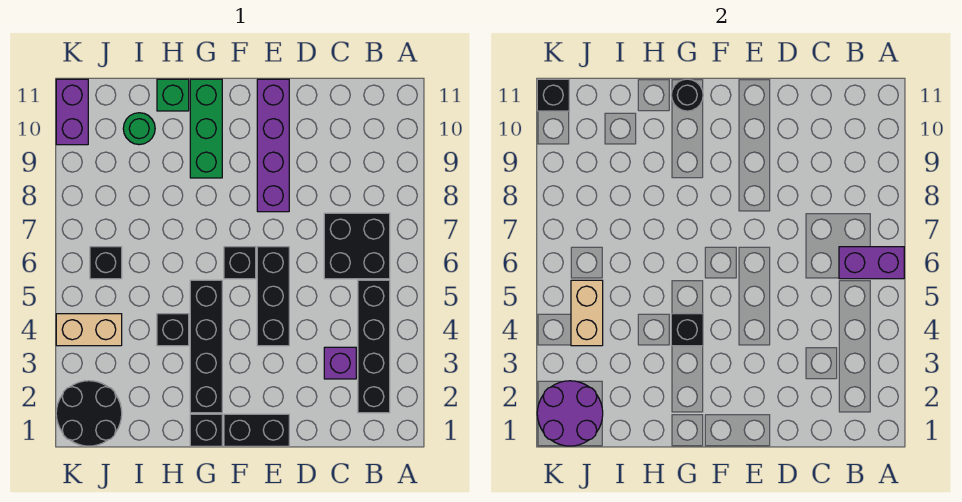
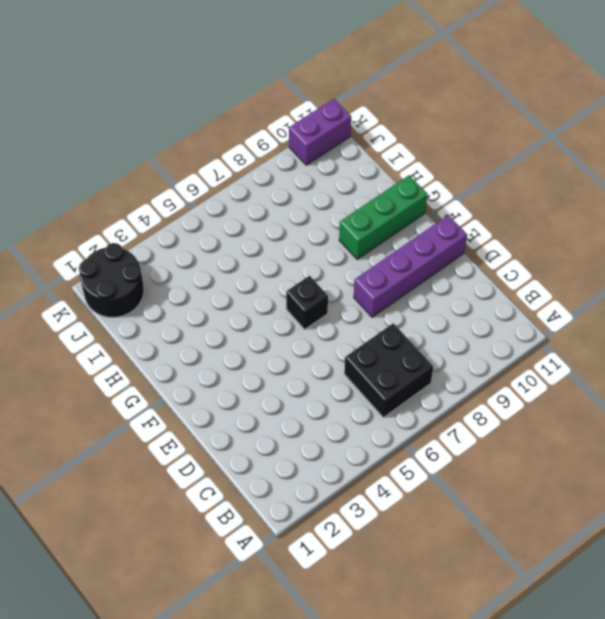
none -> black brick B2:B5 level 1
none -> purple brick C3 level 1
none -> black brick E1:F1 level 1

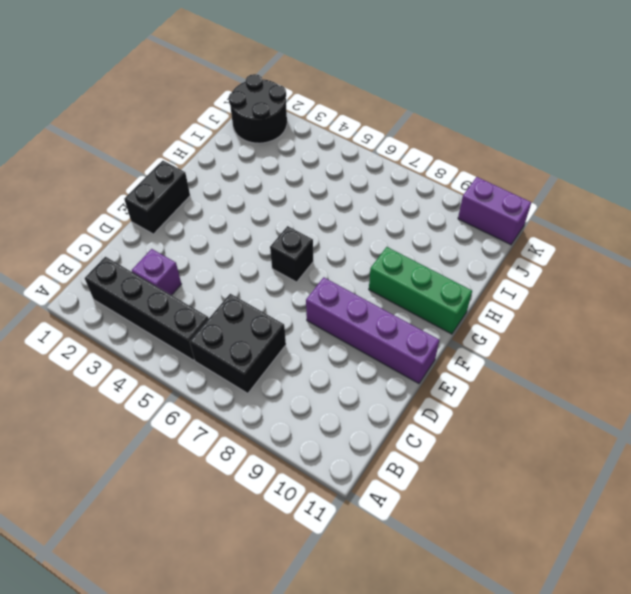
none -> black brick E4:E6 level 1
none -> black brick G1 level 1
none -> black brick G2:G5 level 1

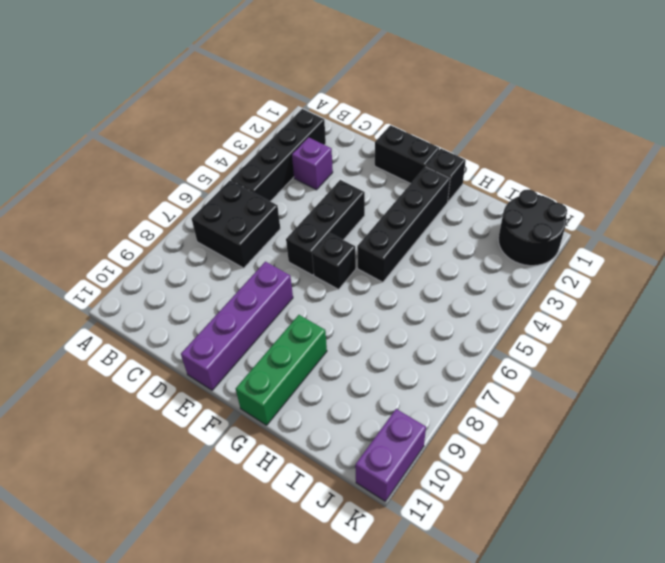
none -> black brick H4 level 1
none -> green brick H11 level 1
none -> green round brick I10 level 1

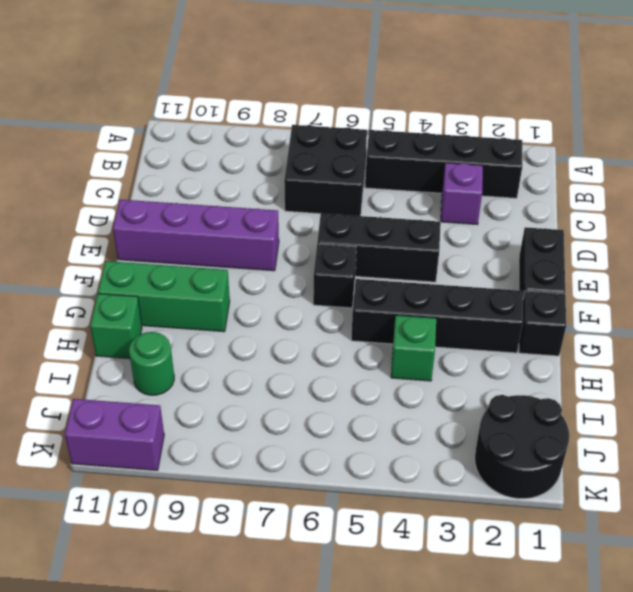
green brick H4 level 1 -> black brick H4 level 1
none -> tan brick J4:K4 level 1
none -> black brick J6 level 1
none -> purple brick A6:B6 level 2

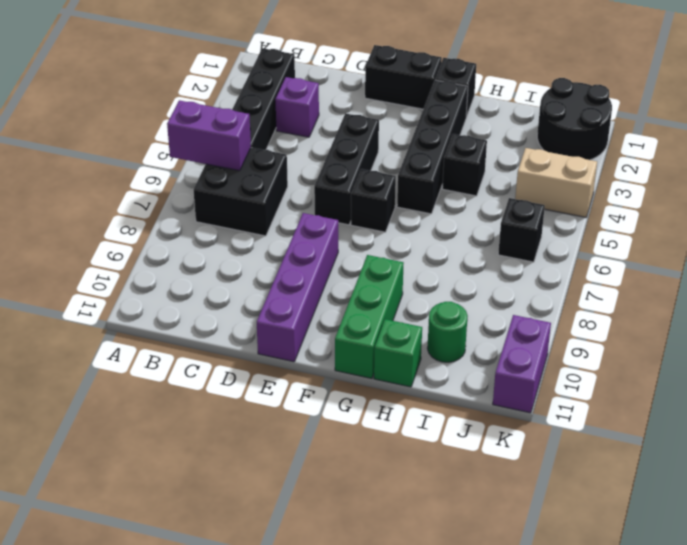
none -> black brick G4 level 2
none -> black round brick G11 level 2
none -> purple round brick J1:K2 level 2

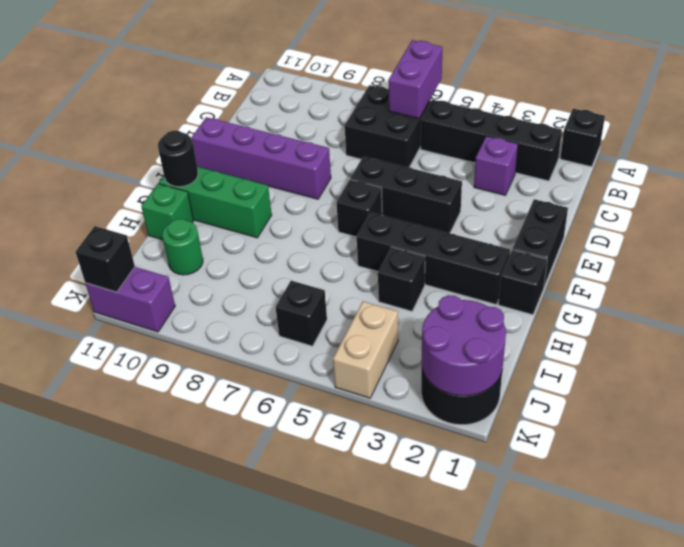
black brick A1 level 1 -> black brick G4 level 2
none -> tan brick J4:J5 level 2

